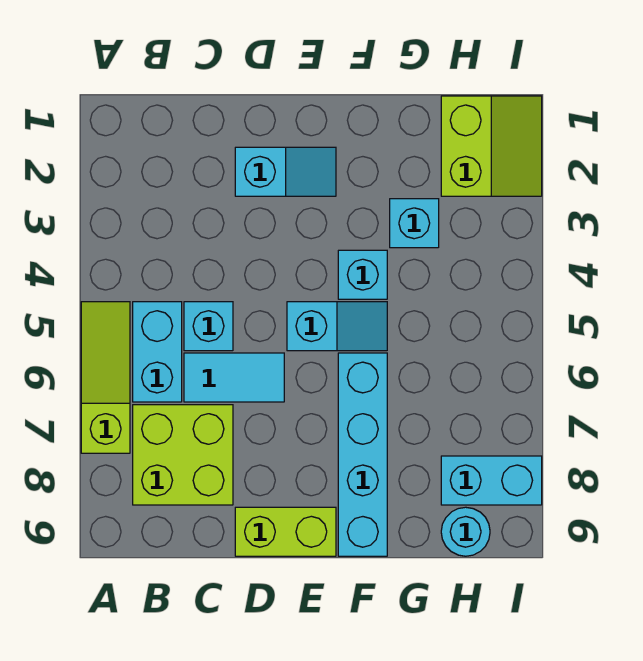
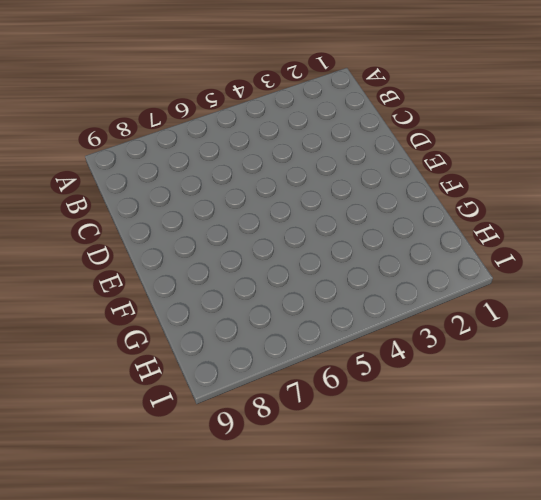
none -> lime slope A5:A7 level 1 top 7
none -> cyan brick B5:B6 level 1
none -> lime brick B7:C8 level 1

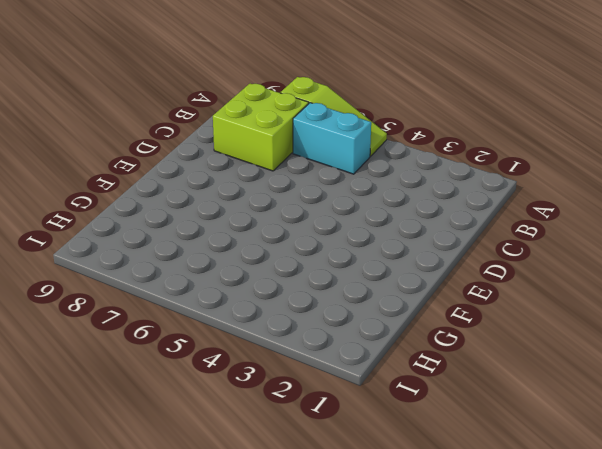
none -> cyan brick C5 level 1
none -> cyan tile C6:D6 level 1
none -> cyan slope D2:E2 level 1 top D

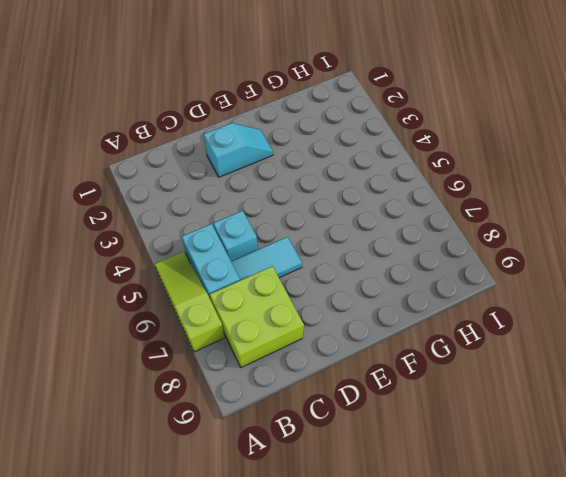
none -> lime brick D9:E9 level 1
none -> cyan slope E5:F5 level 1 top E
none -> cyan brick F4 level 1

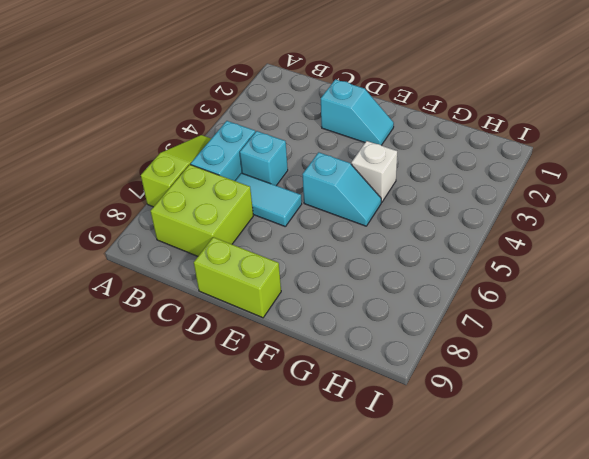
white brick F4 level 1 -> cyan brick F4 level 1
none -> cyan brick F6:F9 level 1
none -> cyan brick G3 level 1
none -> lime slope H1:I2 level 1 top H

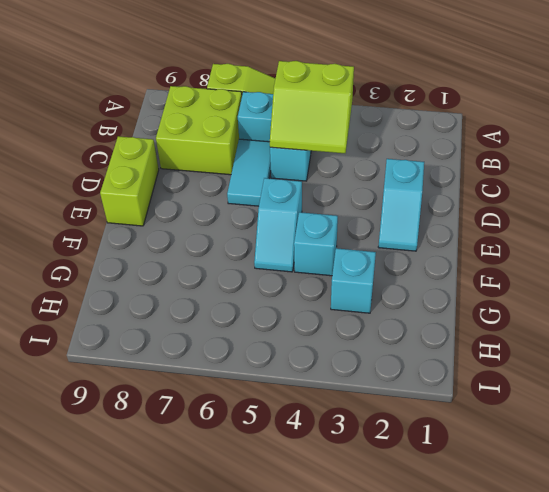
lime slope B4:C5 level 2 top B -> lime slope H1:I2 level 1 top H
none -> cyan brick F6:F9 level 1
none -> cyan brick H8:I8 level 1
none -> cyan round brick H9 level 1

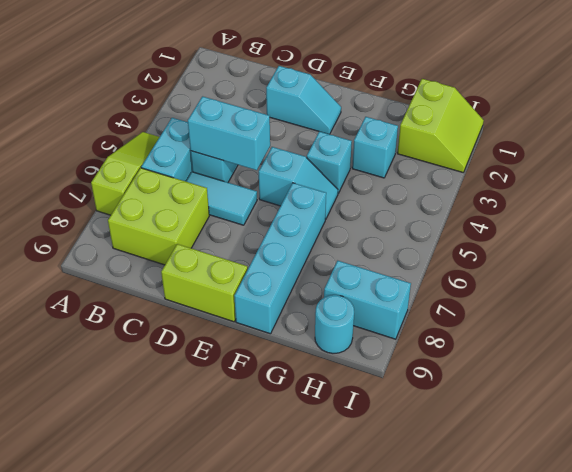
cyan brick C5:D5 level 2 -> none

